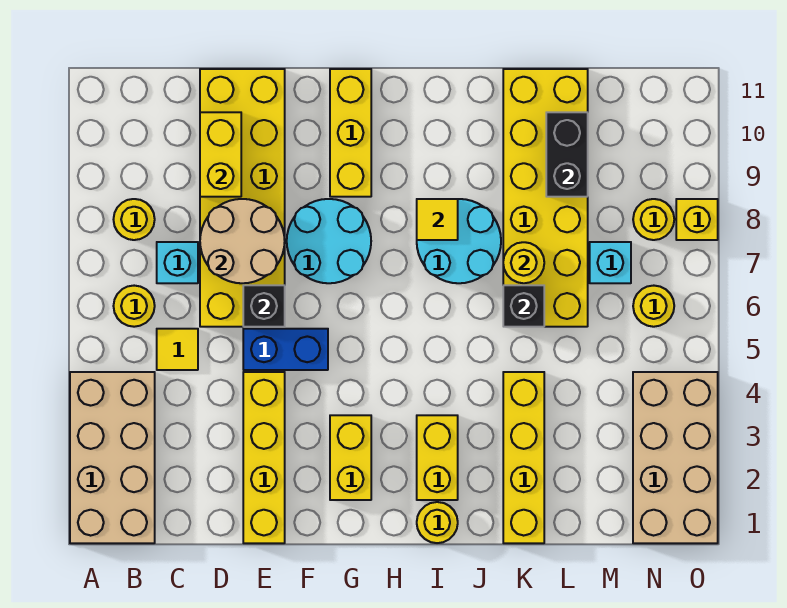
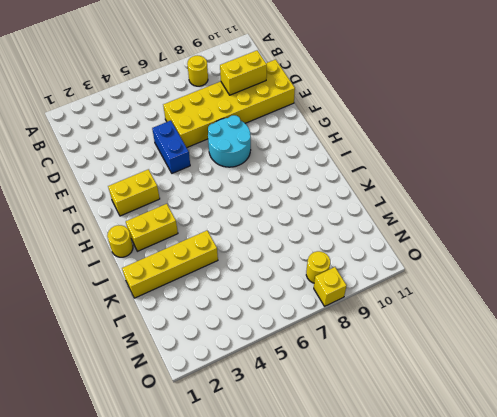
none -> tan brick A1:B4 level 1
none -> yellow round brick B6 level 1
none -> yellow tile C5 level 1

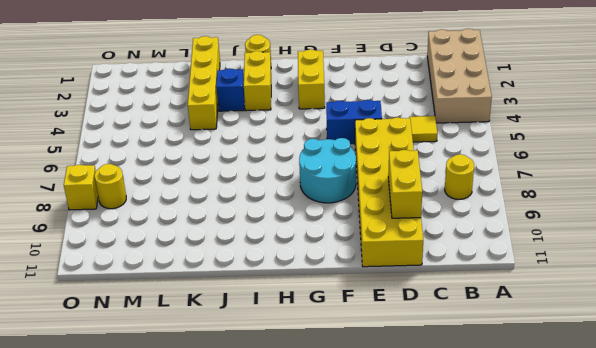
blue brick J3 level 1 -> none
none -> yellow round brick B6 level 1
none -> cyan brick C7 level 1
none -> yellow brick E1:E4 level 1

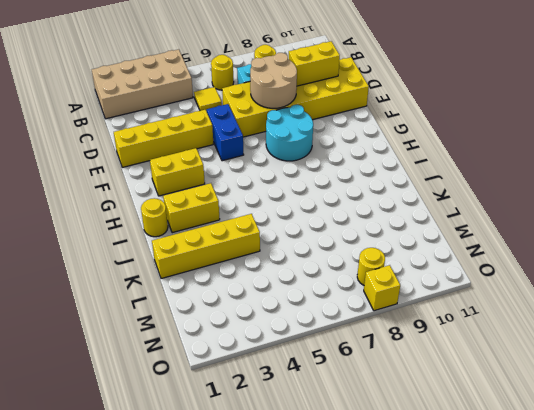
none -> yellow brick G9:G11 level 1
none -> cyan round brick I7:J8 level 1
none -> yellow brick K6:L11 level 1

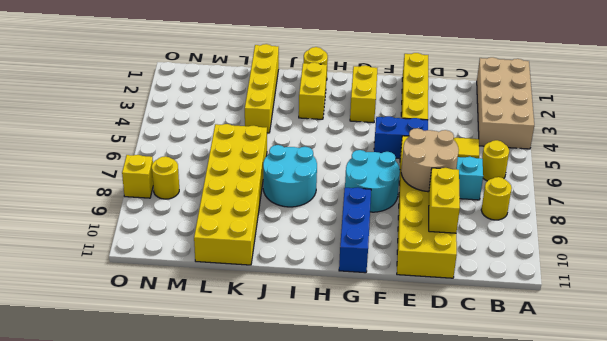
blue brick G9:G11 level 1 -> yellow brick G9:G11 level 1
none -> cyan brick M7 level 1
none -> tan brick N1:O4 level 1
none -> yellow round brick N6 level 1

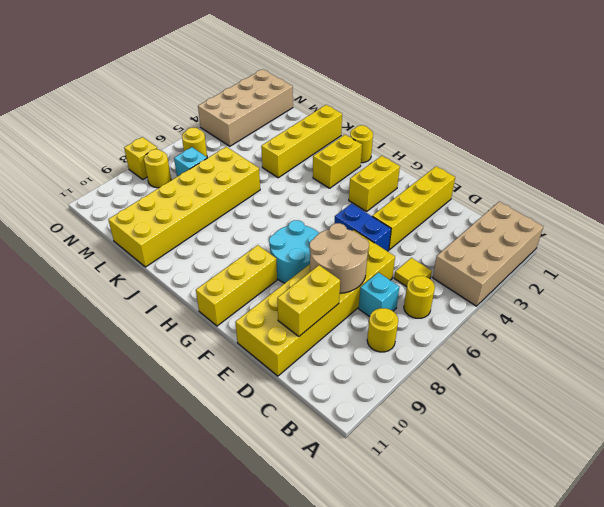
none -> cyan round brick I7:J8 level 1
none -> black brick E6 level 2
none -> yellow tile I8 level 2

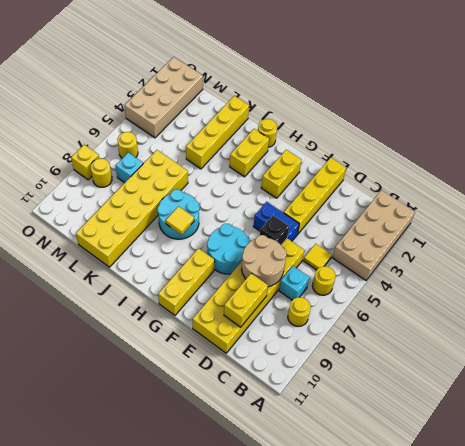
none -> black brick K6 level 2
none -> yellow round brick K7 level 2
none -> black brick L9:L10 level 2

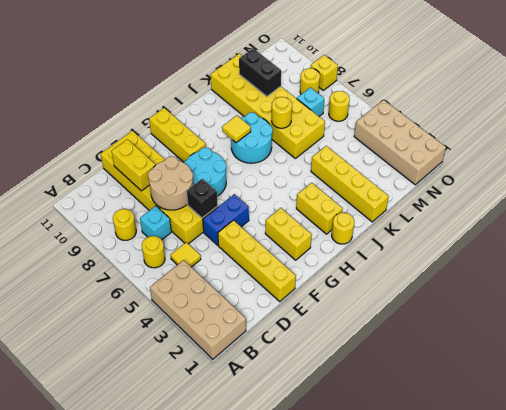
none -> black brick K6 level 2

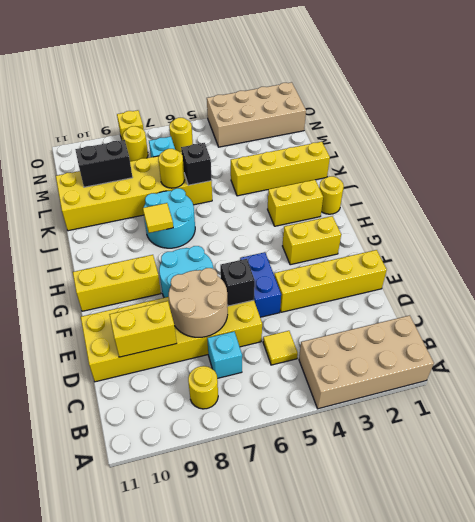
none -> yellow round brick B6 level 1

